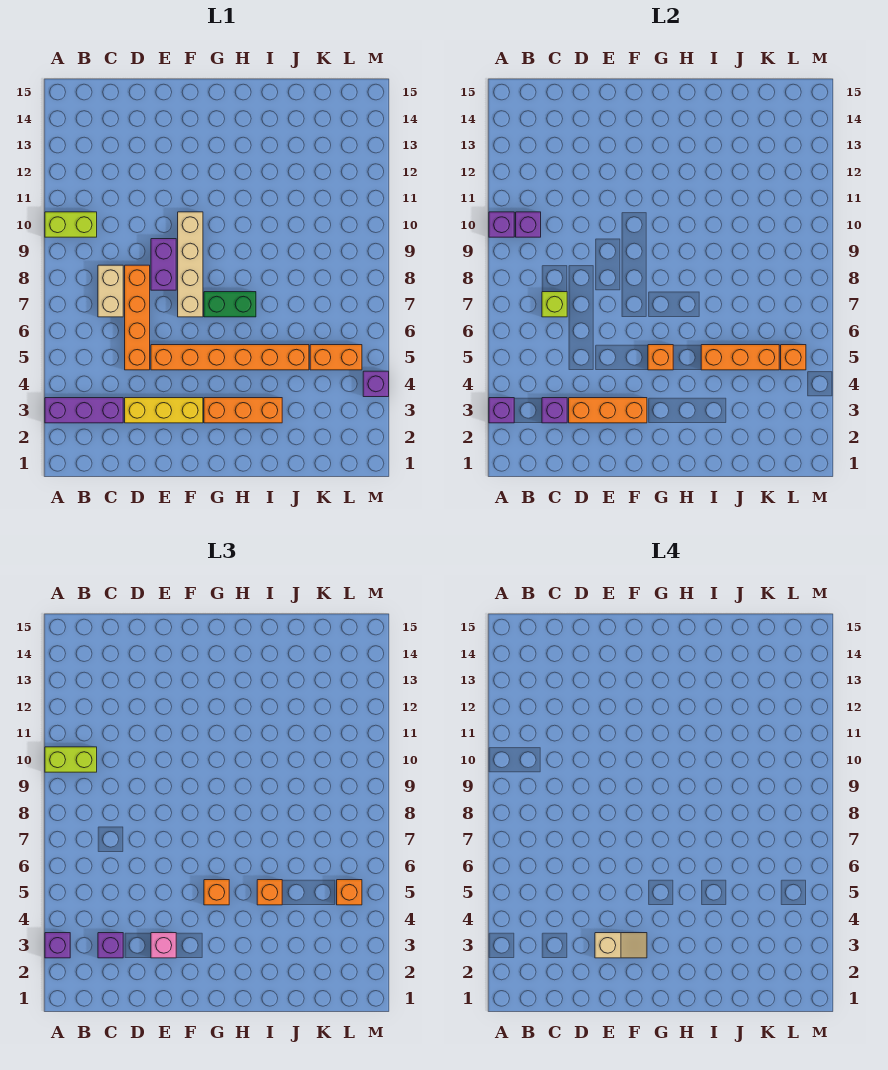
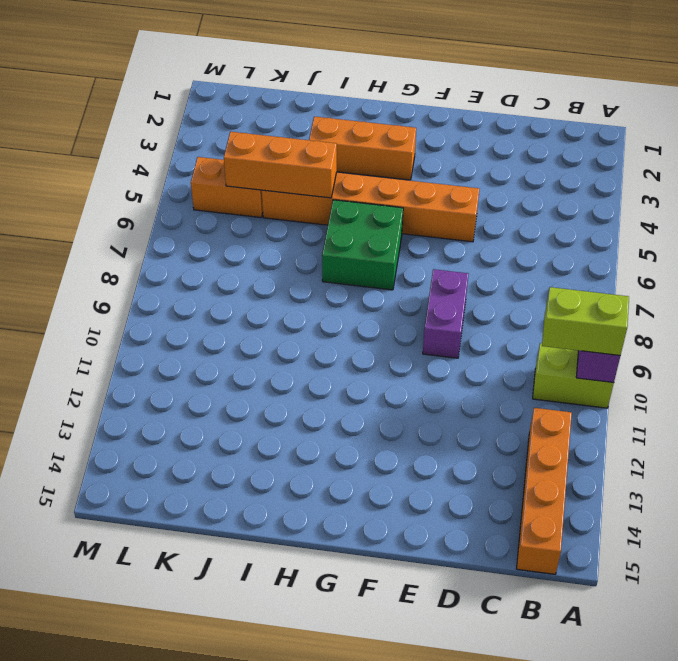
orange brick B12:B15 level 1 -> orange brick D5:D8 level 1
green brick G6:H7 level 1 -> green brick G7:H7 level 1
none -> purple brick A3:C3 level 1
none -> tan brick C7:C8 level 1
none -> yellow brick D3:F3 level 1

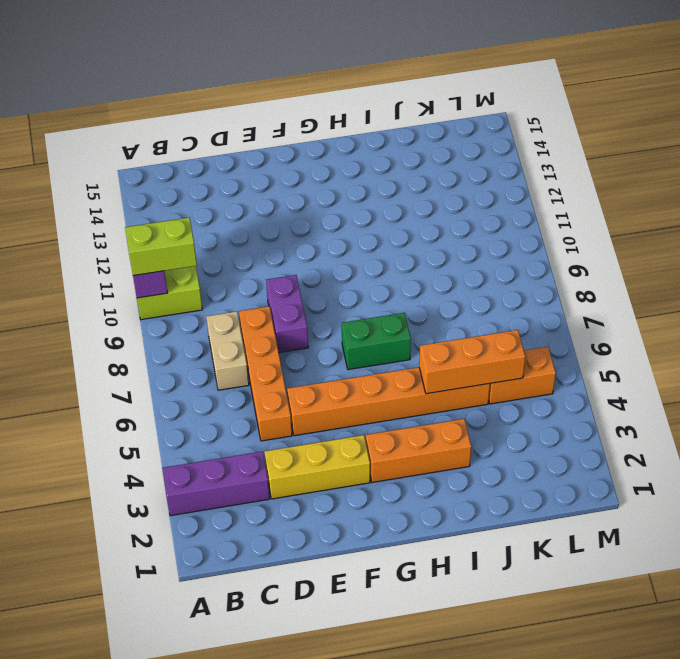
none -> tan brick F7:F10 level 1
none -> purple brick M4 level 1
none -> purple brick A3 level 2

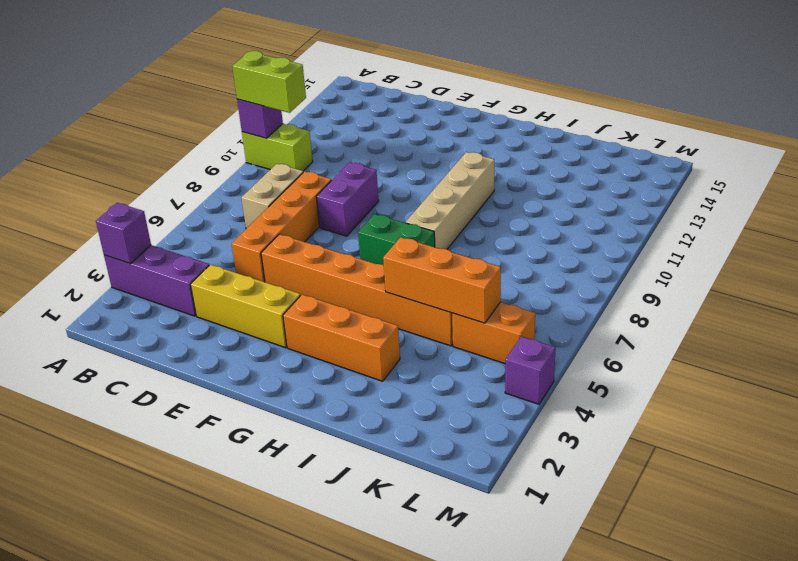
tan brick H8:H11 level 1 -> tan brick F7:F10 level 1
none -> purple brick B10 level 2
none -> purple brick C3 level 2
none -> lime brick C7 level 2

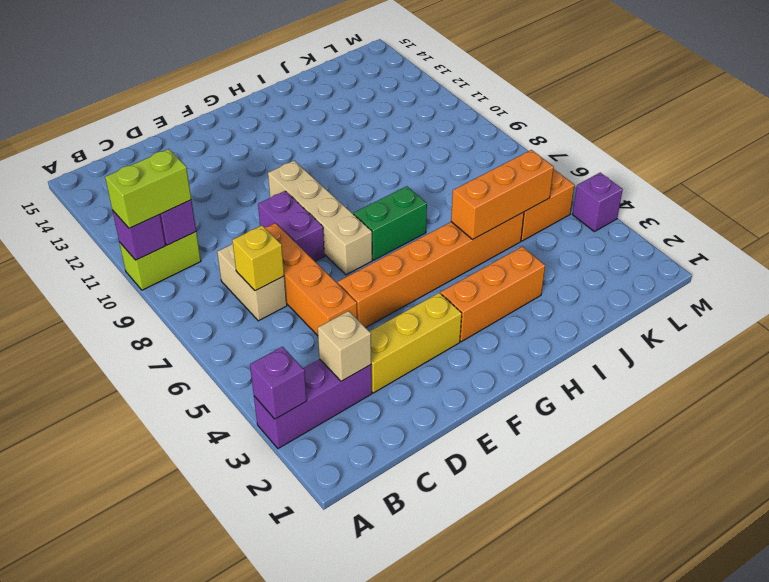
tan brick C3 level 2 -> purple brick C3 level 2
yellow brick C7 level 2 -> lime brick C7 level 2
none -> orange brick D3:F3 level 2
none -> orange brick G5 level 2
none -> orange brick L5 level 2

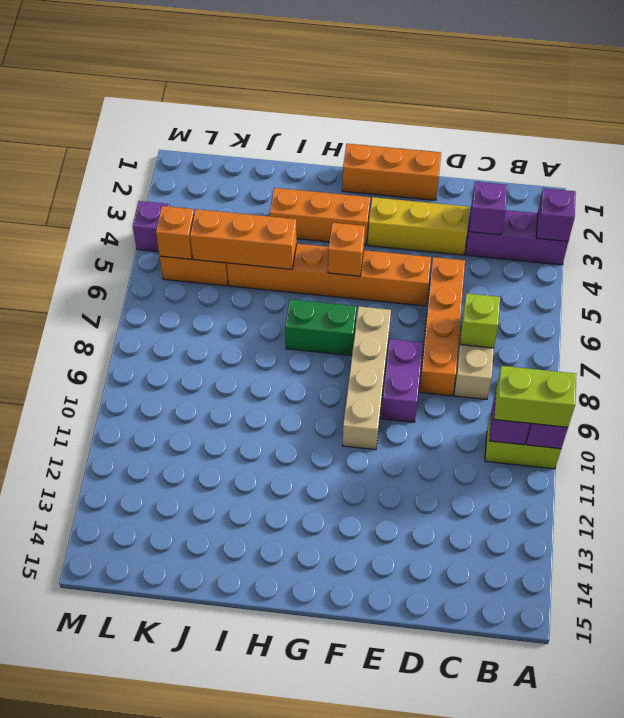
orange brick E1:G1 level 1 -> orange brick D3:F3 level 2
none -> purple brick A3 level 3
none -> purple brick C3 level 3
none -> pink brick E3 level 3

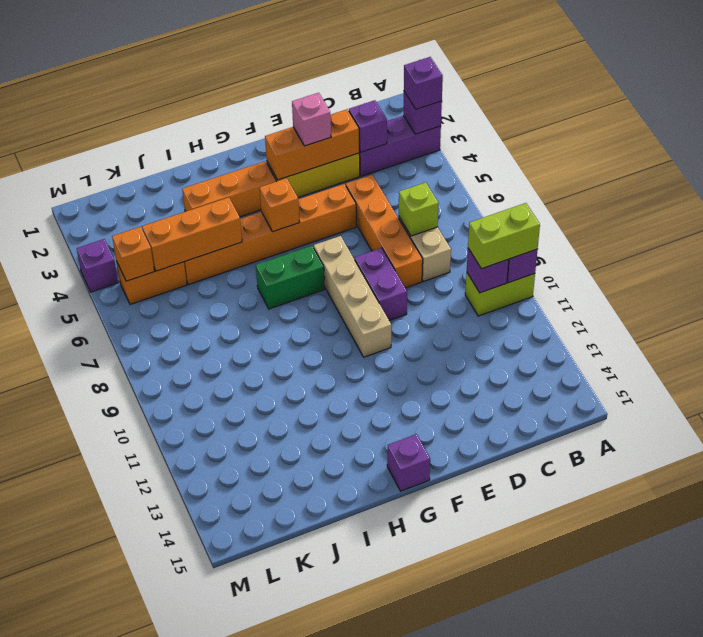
purple brick G15 level 1 -> purple brick C3 level 3
none -> orange brick G5 level 3
none -> orange brick I5 level 3
none -> orange brick L5 level 3

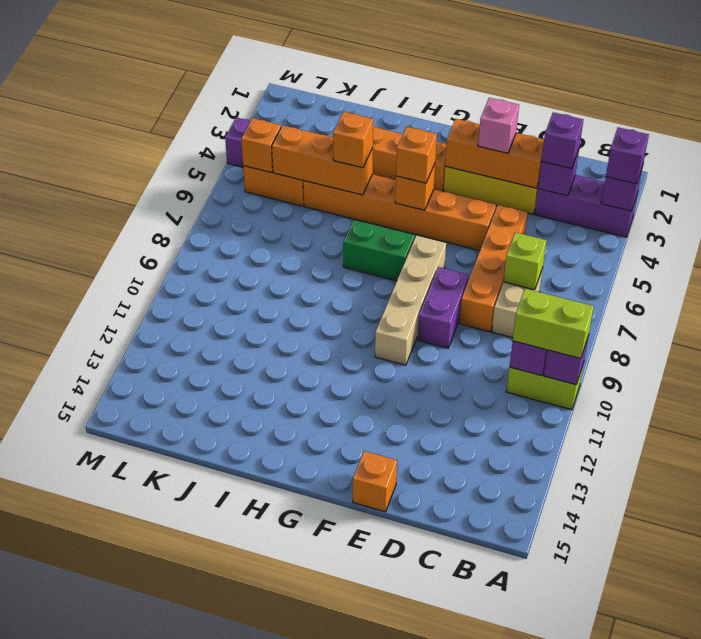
orange brick E15 level 1 -> orange brick L5 level 3
none -> tan slope E3:F3 level 4 top E

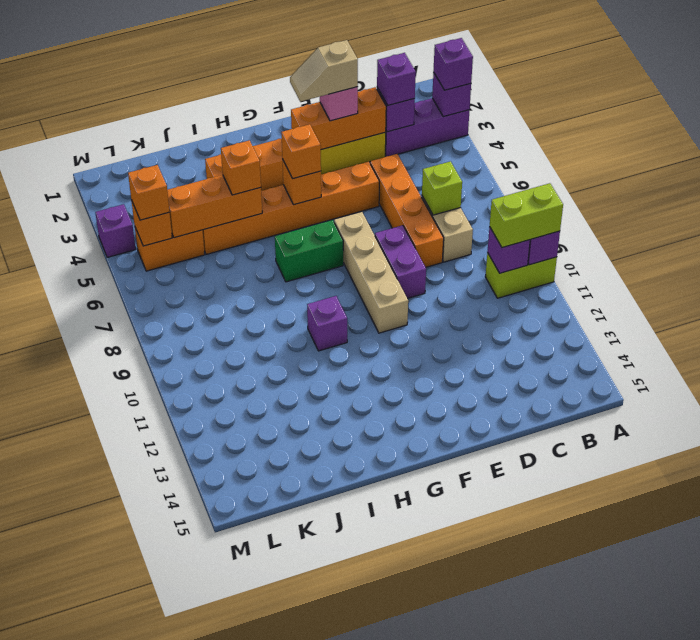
purple brick H10 level 1 -> none

